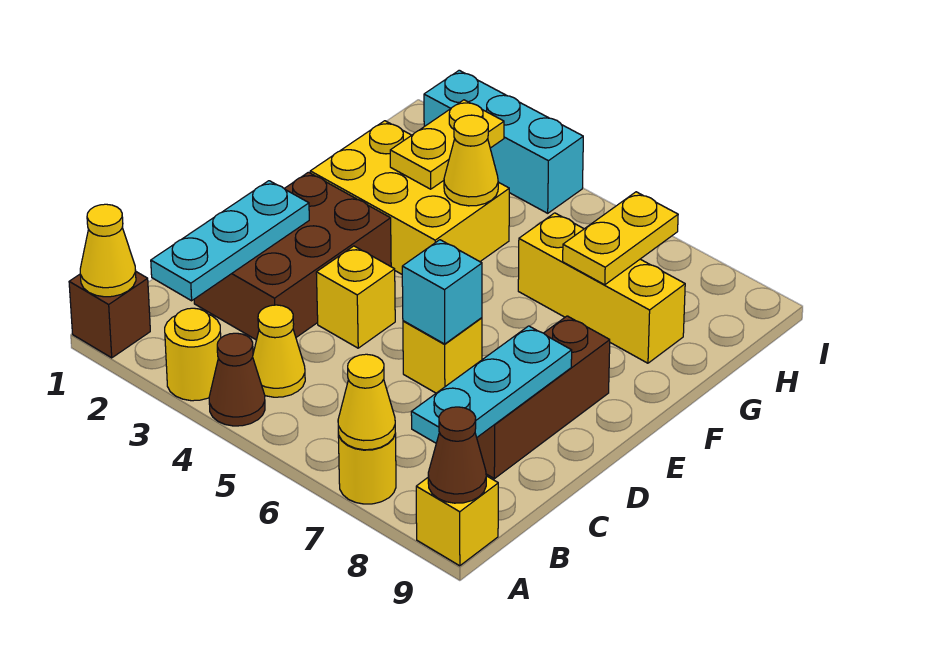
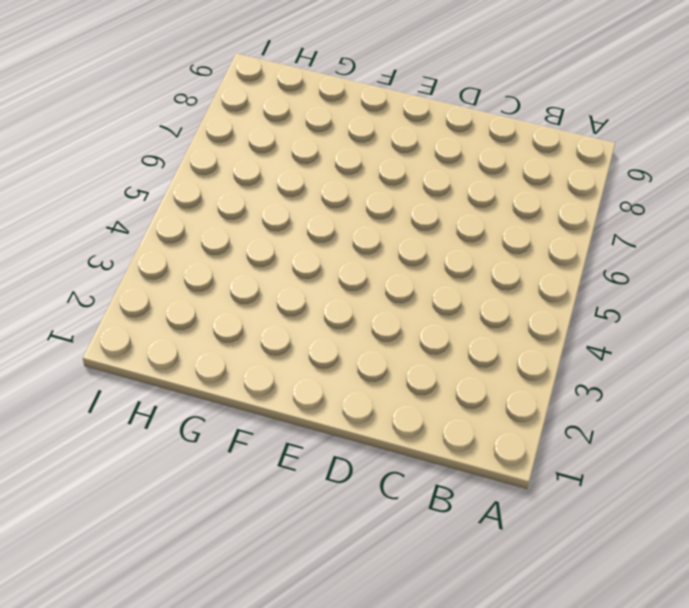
none -> brown brick A1 level 1
none -> yellow round brick A3 level 1
none -> brown cone A4 level 1

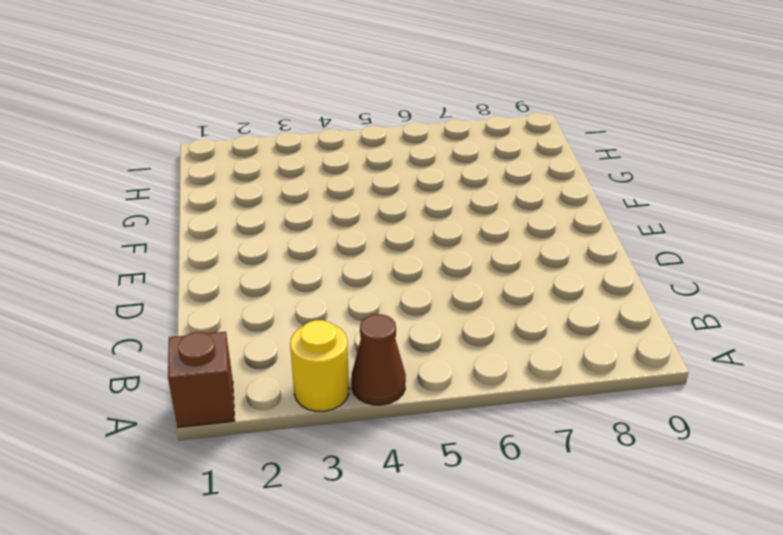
none -> yellow round brick A7 level 1
none -> yellow brick A9 level 1
none -> yellow cone B4 level 1

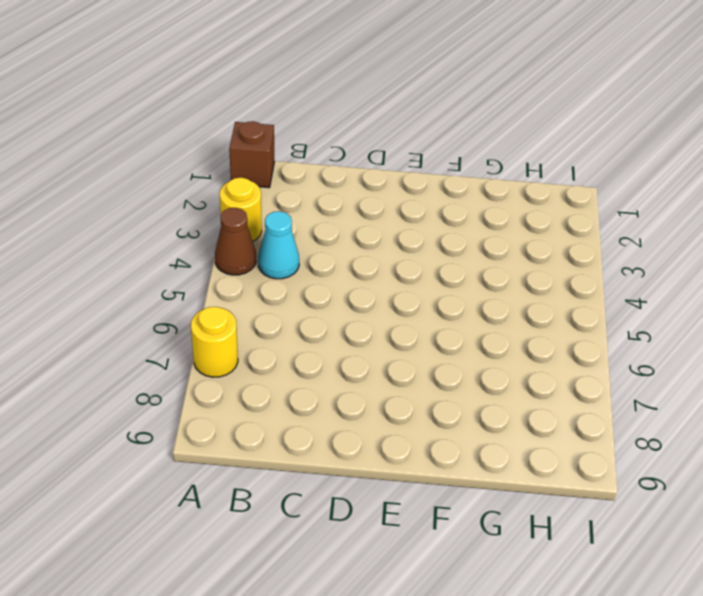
cyan cone B4 level 1 -> yellow cone B4 level 1
none -> yellow brick A9 level 1
none -> brown brick C2:E3 level 1
none -> brown brick C8:E8 level 1

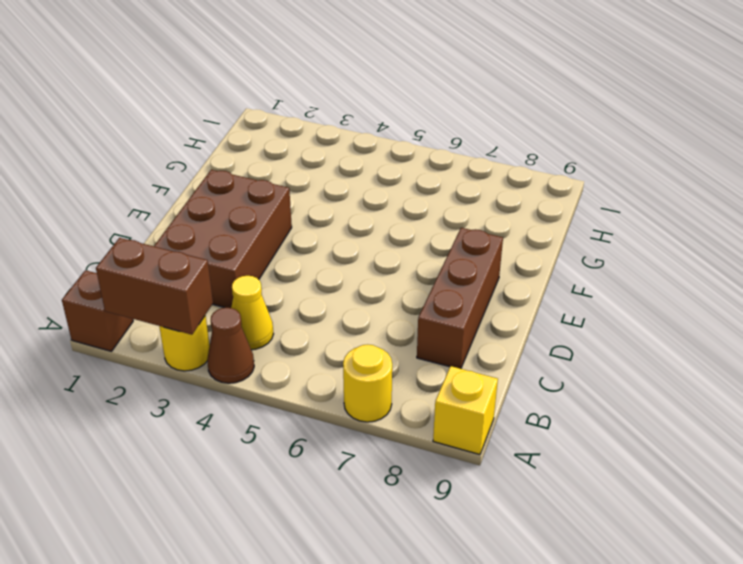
brown brick A2:A3 level 2 -> none
none -> yellow brick D4 level 1
none -> yellow brick D6 level 1
none -> yellow brick F2:G4 level 1

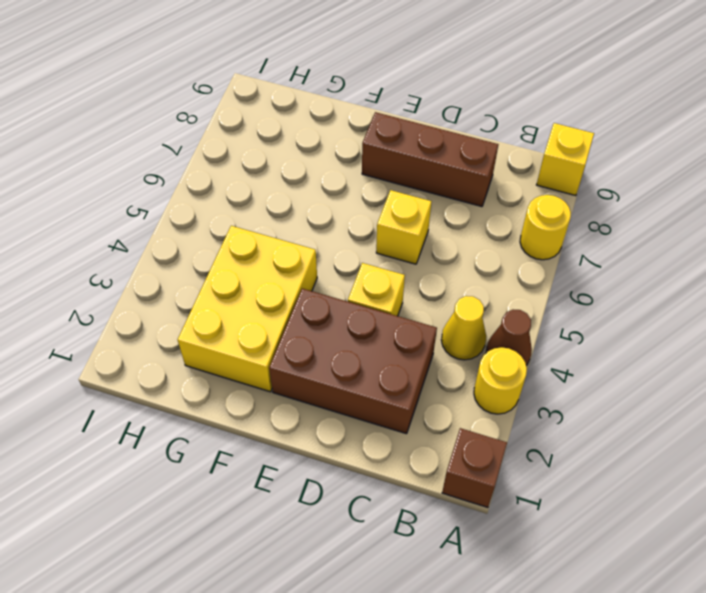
none -> yellow brick G6:G8 level 1
none -> cyan brick I2:I4 level 1
none -> yellow cone A1 level 2

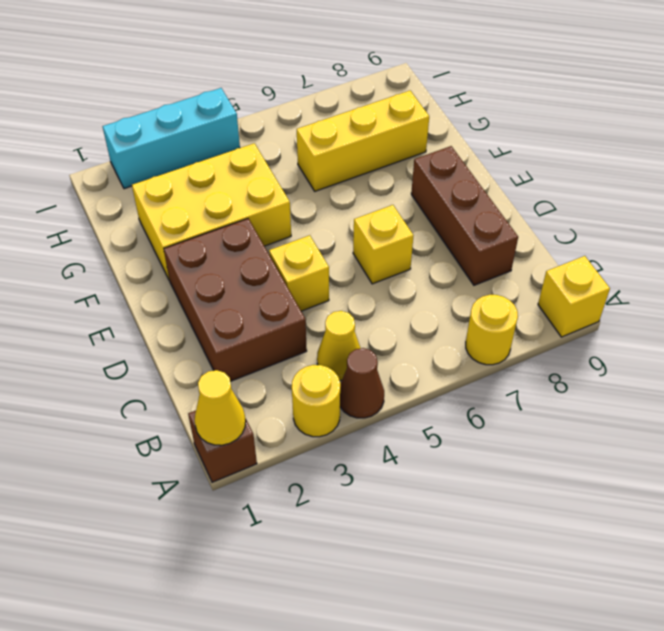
none -> yellow cone A7 level 2
none -> brown cone A9 level 2
none -> cyan plate B2:D2 level 2

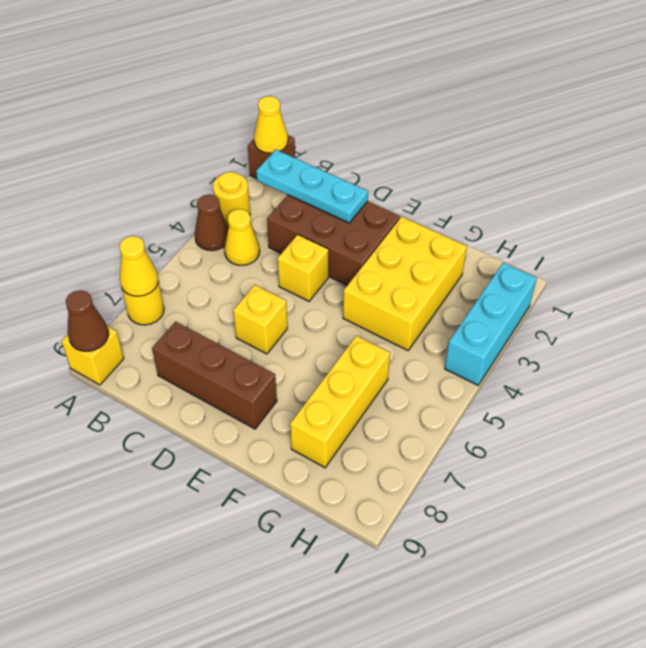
none -> cyan plate B8:D8 level 2
none -> cyan brick D6 level 2
none -> yellow plate G3:H3 level 2

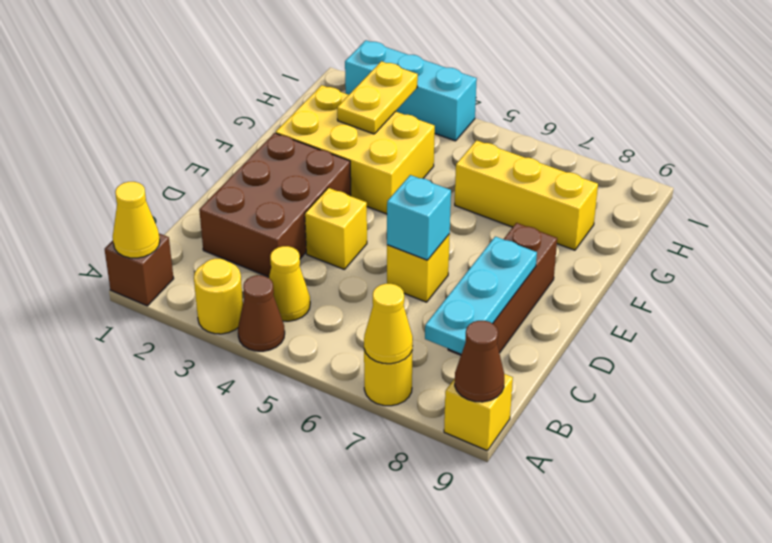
none -> cyan plate B2:D2 level 2
none -> yellow cone G4 level 2
none -> yellow plate G7:H7 level 2

